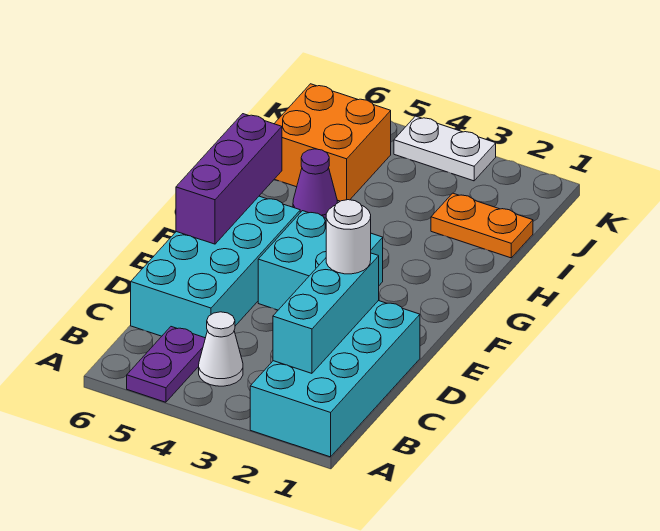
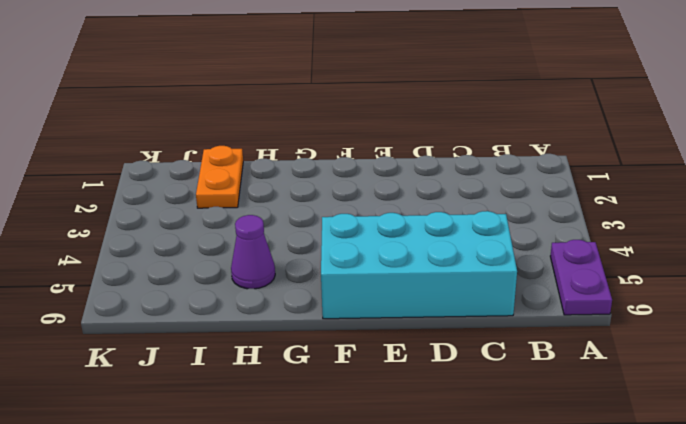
purple plate A5:A6 level 1 -> purple plate A5:B5 level 1
none -> cyan brick A1:D2 level 1
none -> white cone B4 level 1
none -> cyan brick E3:F4 level 1

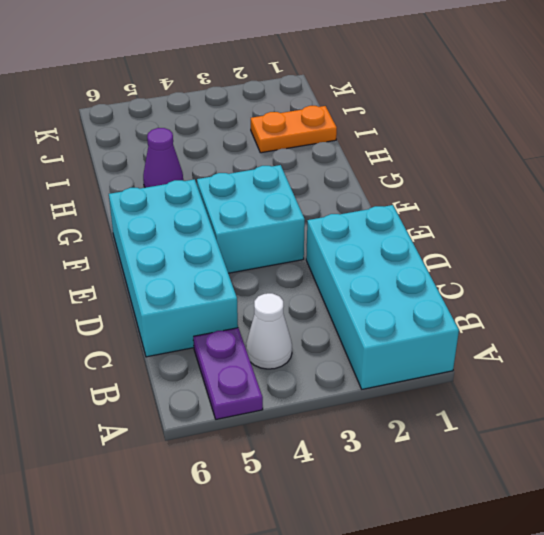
none -> orange brick I5:J6 level 1
none -> white plate K3:K4 level 1
none -> cyan brick B2:D2 level 2

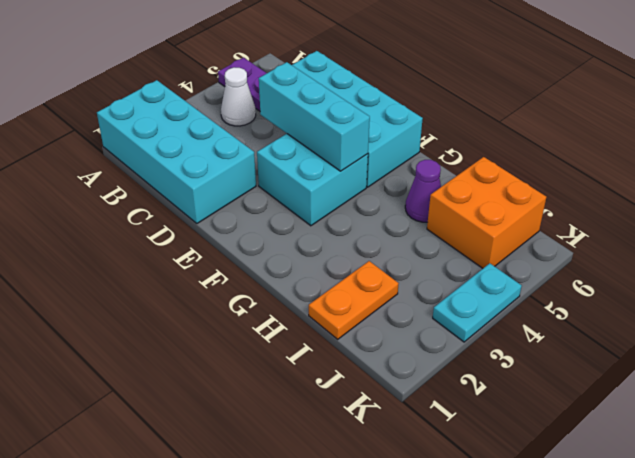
cyan brick D4:F4 level 2 -> cyan brick B2:D2 level 2
cyan plate K3:K4 level 1 -> white plate K3:K4 level 1
none -> purple brick E6:G6 level 2
none -> white round brick D2 level 3

